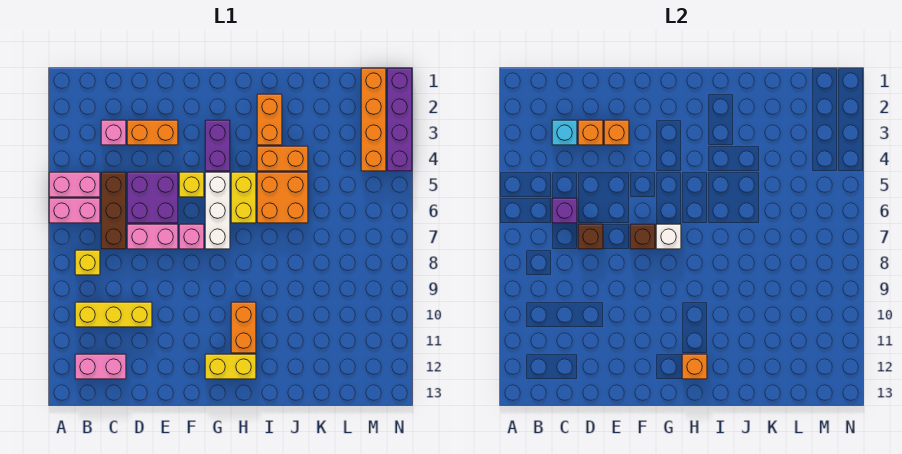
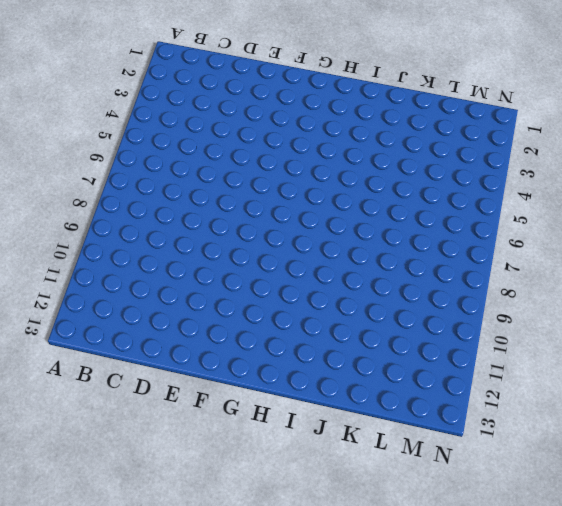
none -> pink brick A5:B5 level 1
none -> pink brick A6:B6 level 1
none -> yellow brick B8 level 1
none -> yellow brick B10:D10 level 1

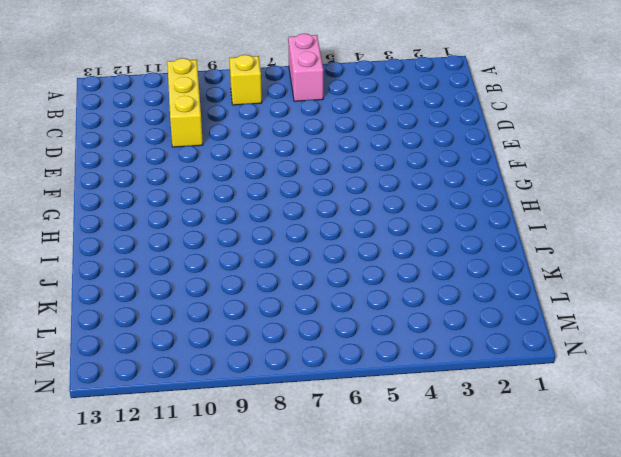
none -> pink brick A5:B5 level 1
none -> pink brick B12:C12 level 1
none -> pink brick C3 level 1
none -> brown brick C5:C7 level 1

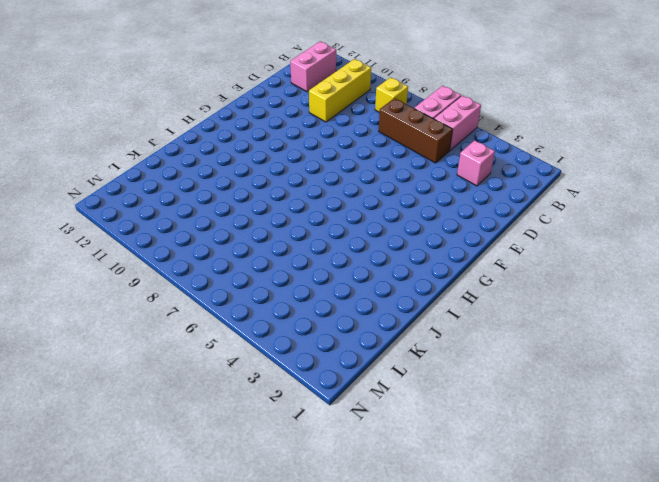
none -> orange brick D3:E3 level 1
none -> purple brick D5:E6 level 1
none -> pink brick D7:E7 level 1
none -> yellow brick F5 level 1

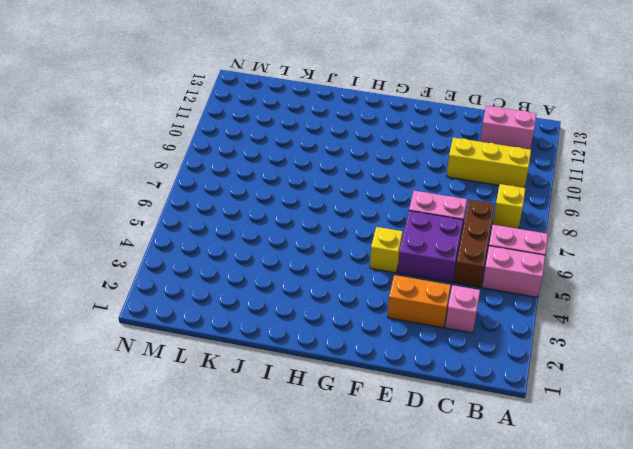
none -> pink brick F7 level 1
none -> purple brick G3:G4 level 1
none -> white brick G5:G7 level 1
none -> yellow brick G12:H12 level 1

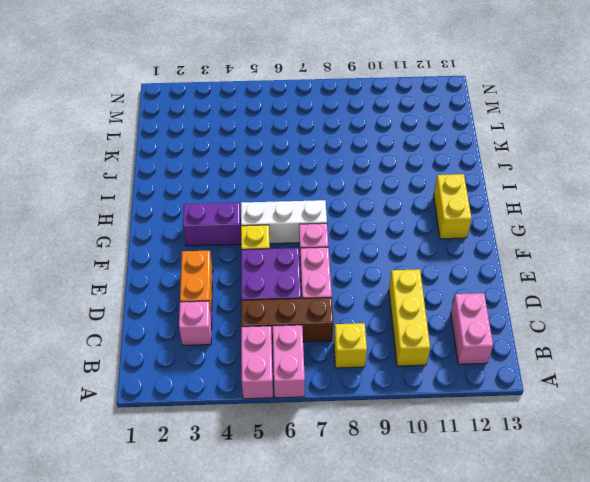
none -> yellow brick H5:H6 level 1
none -> orange brick H10:H11 level 1
none -> orange brick I2:I3 level 1
none -> orange brick I4:J4 level 1

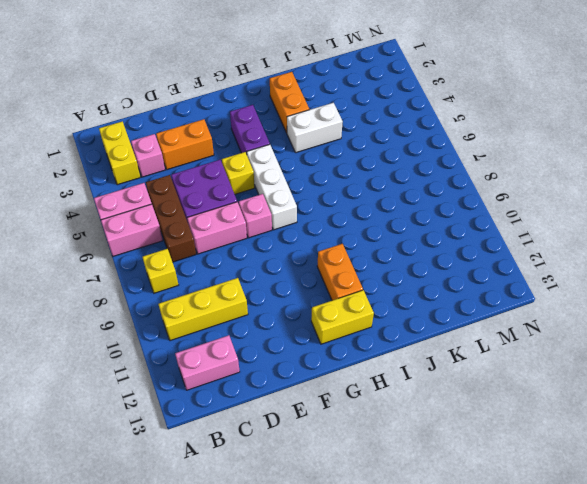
yellow brick B2:B3 level 1 -> yellow brick H5:H6 level 1
white brick I4:J4 level 1 -> orange brick I4:J4 level 1
none -> orange brick I5:J6 level 1
none -> orange brick M1:M4 level 1
none -> purple brick N1:N4 level 1
none -> cyan brick C3 level 2

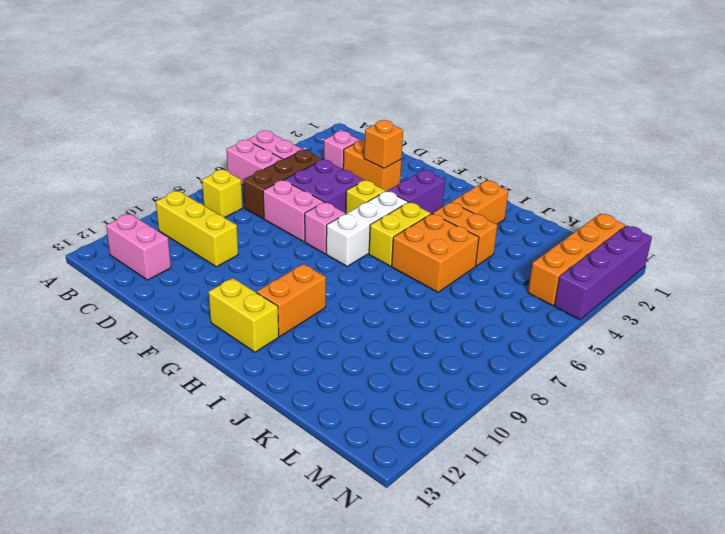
none -> cyan brick C3 level 2
none -> purple brick C6 level 2
none -> orange brick D3 level 2
none -> brown brick D7 level 2

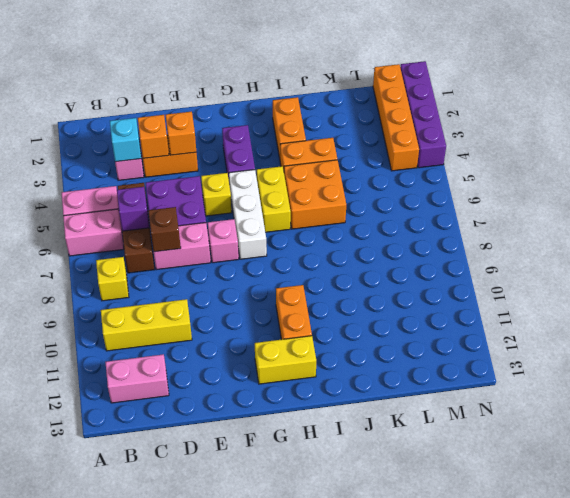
none -> brown brick F7 level 2
none -> white brick G7 level 2
none -> orange brick H12 level 2

